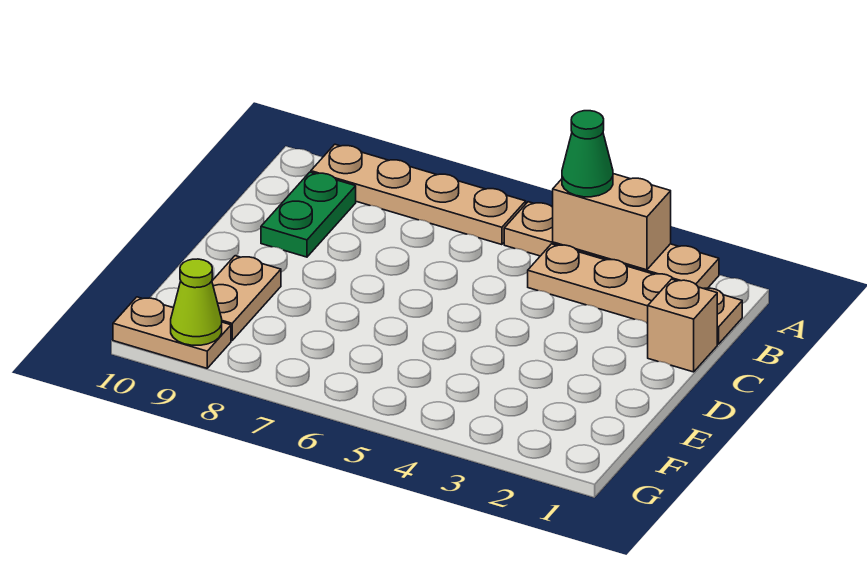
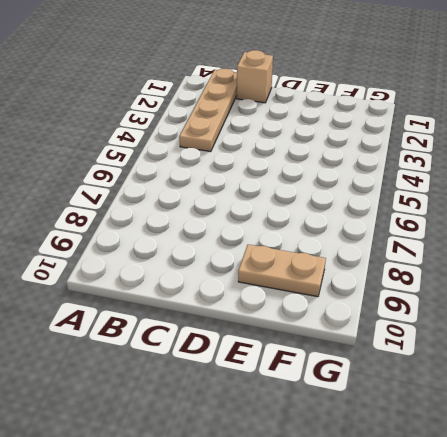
none -> tan plate A2:A5 level 1
none -> tan plate A6:A9 level 1

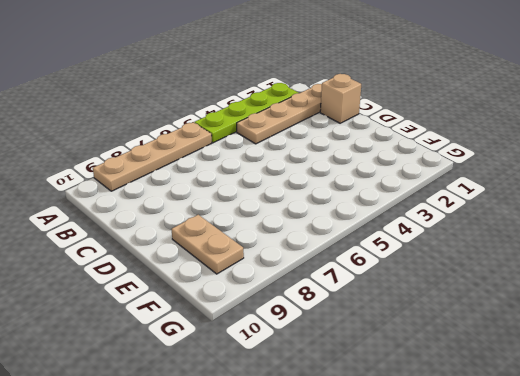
lime plate A2:A5 level 1 -> tan plate A2:A5 level 1
none -> green plate B9:C9 level 1
none -> tan plate G9:G10 level 1

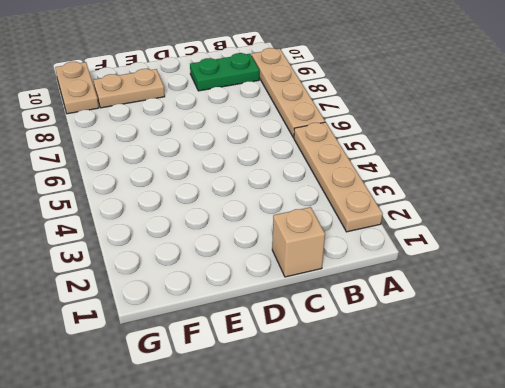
none -> tan plate B1:B4 level 1
none -> tan brick A3:A4 level 2

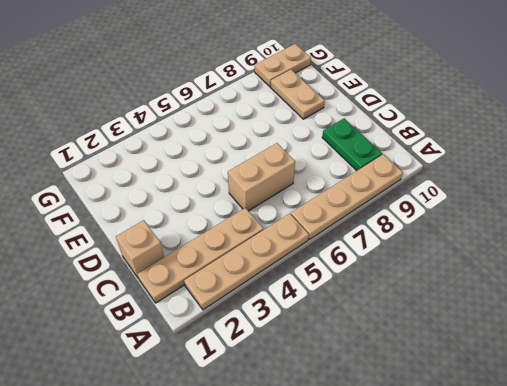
tan brick C5:C6 level 1 -> tan brick A3:A4 level 2
none -> lime cone G9 level 2
none -> green cone A4 level 3

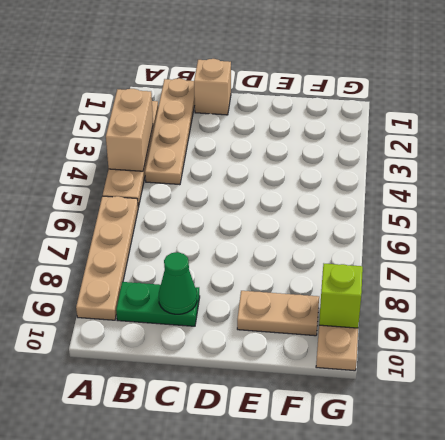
green cone C9 level 2 -> green cone A4 level 3
lime brick G9 level 2 -> lime cone G9 level 2

